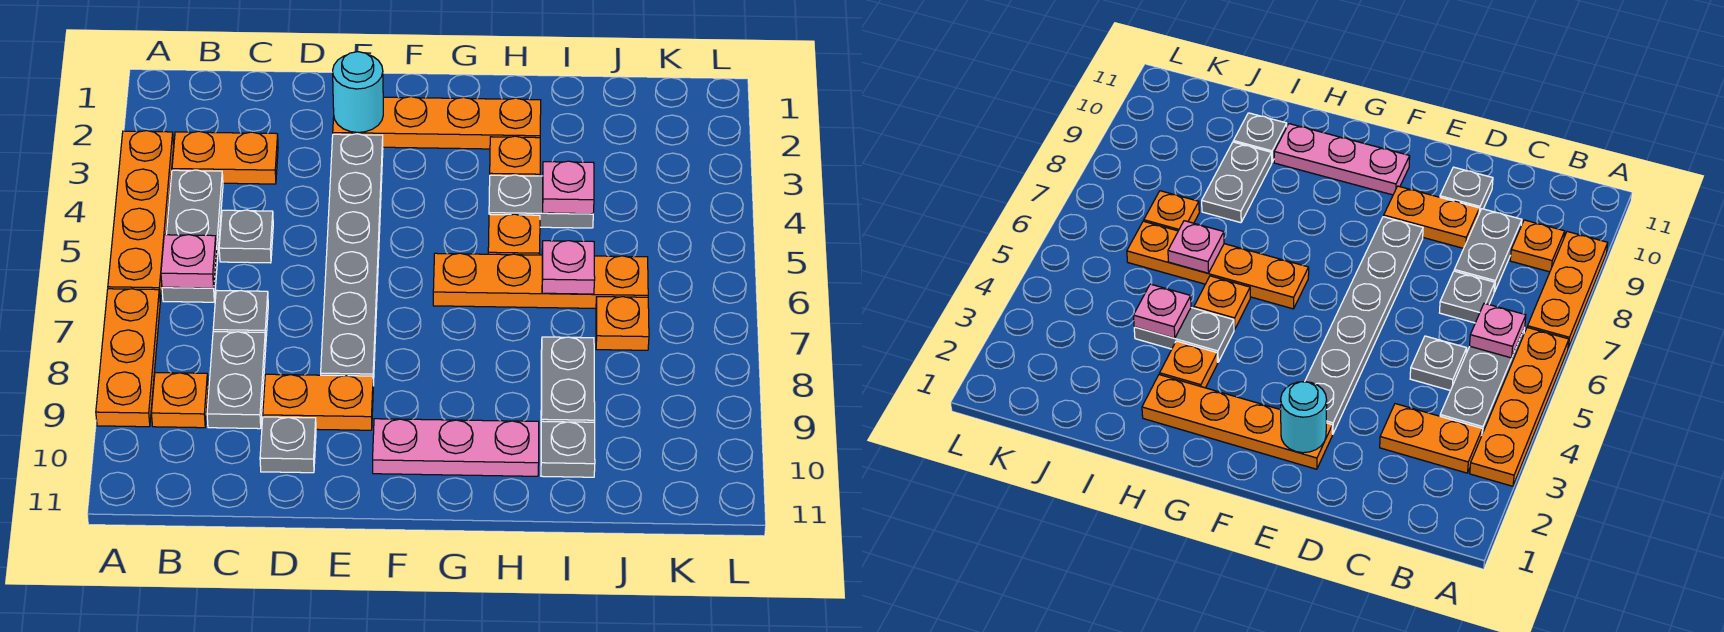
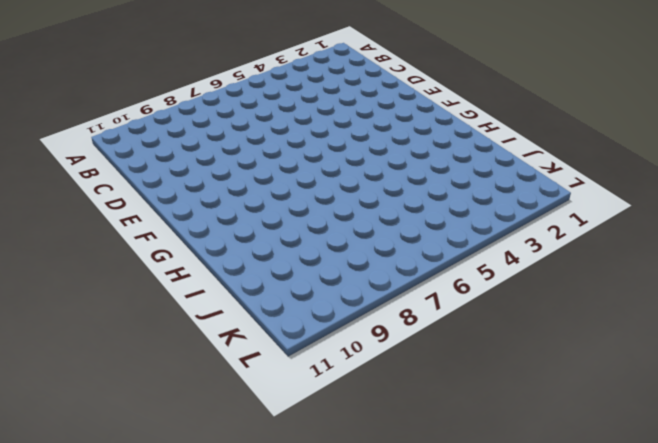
none -> orange plate A3:A6 level 1
none -> orange plate A7:A9 level 1
none -> orange plate B3:C3 level 1

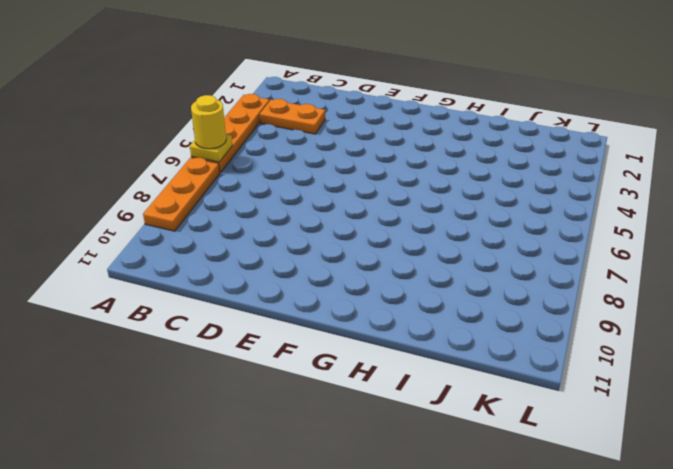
yellow plate A6 level 2 -> none
yellow round brick A6 level 3 -> none
none -> grey plate B4:B6 level 1
none -> orange plate B9 level 1
none -> grey plate C5 level 1

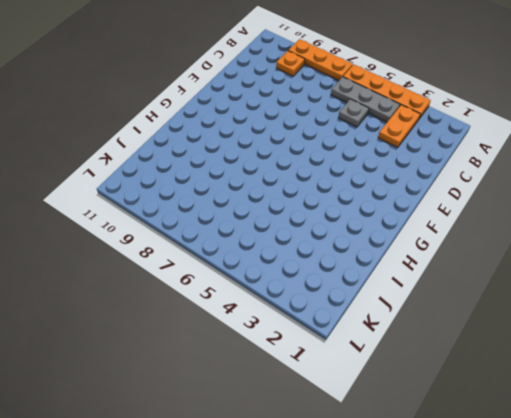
none -> grey plate C7 level 1
none -> grey plate C8:C9 level 1
none -> orange plate D9:E9 level 1

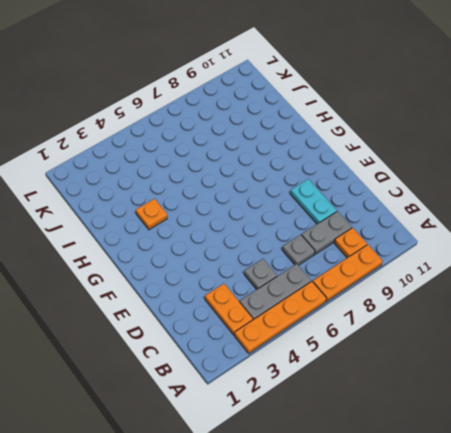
cyan plate D9:E9 level 1 -> orange plate D9:E9 level 1
none -> grey plate D10 level 1
none -> orange plate E2:H2 level 1
none -> grey plate E3:E8 level 1

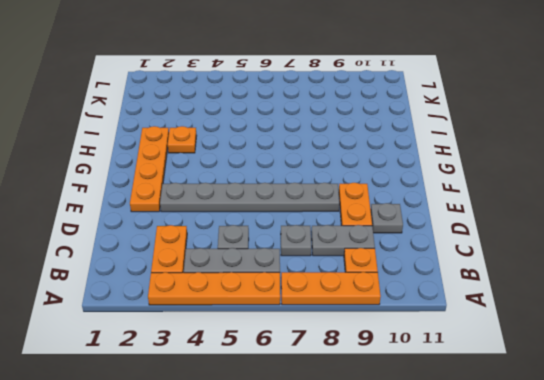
none -> pink plate F10:H10 level 1
none -> orange plate G6:J6 level 1
none -> grey plate H4:I4 level 1

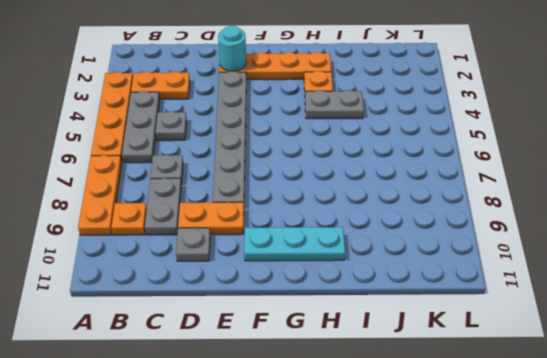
cyan plate F10:H10 level 1 -> pink plate F10:H10 level 1
none -> orange plate G6:J6 level 1
none -> orange plate H5 level 1
none -> grey plate I8:I9 level 1

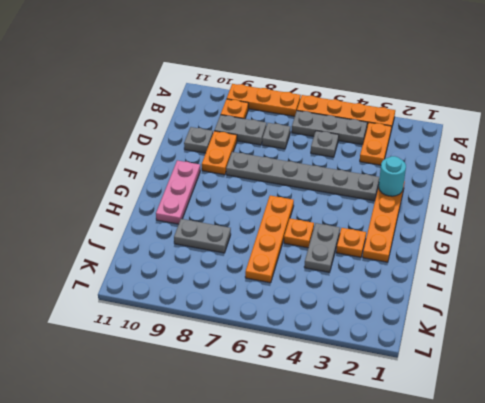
none -> grey plate I10 level 1
none -> orange plate J7 level 1
none -> pink plate B6 level 2

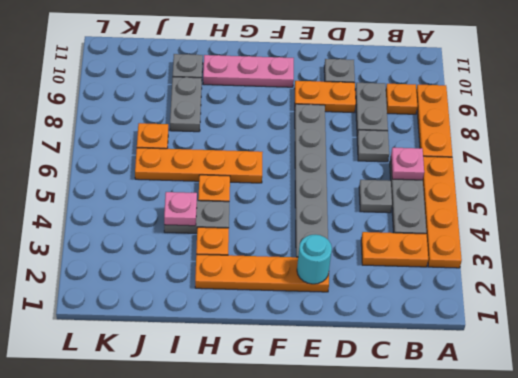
none -> pink plate I6 level 2

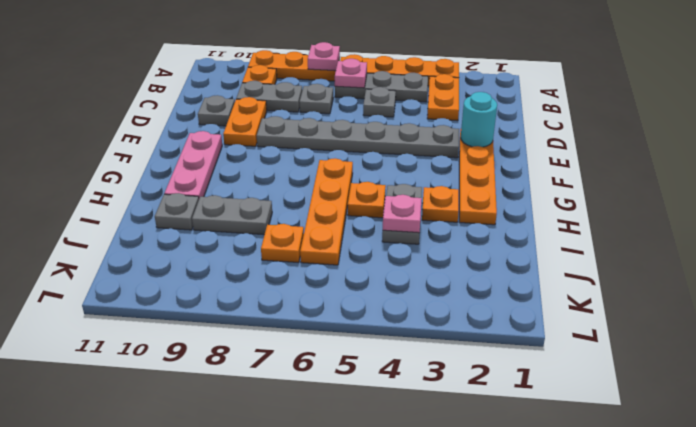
pink plate A7 level 2 -> pink plate I6 level 2

